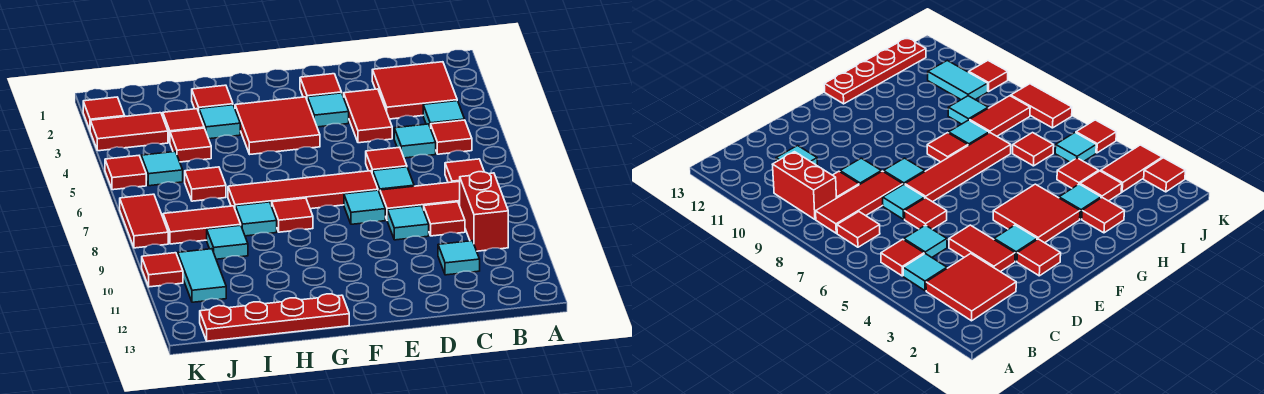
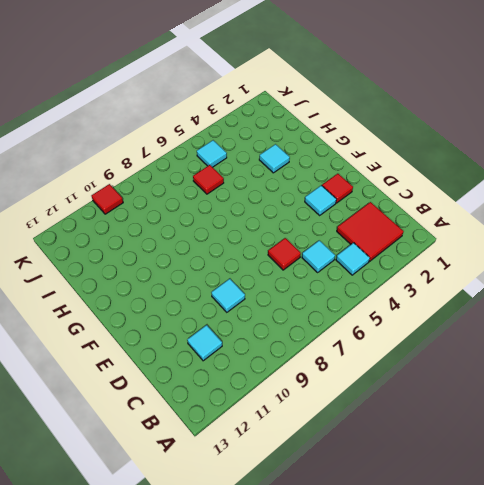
none -> red tile B5 level 1
none -> red tile B7 level 1
none -> red tile B8:D8 level 1
none -> red brick B9:B10 level 1

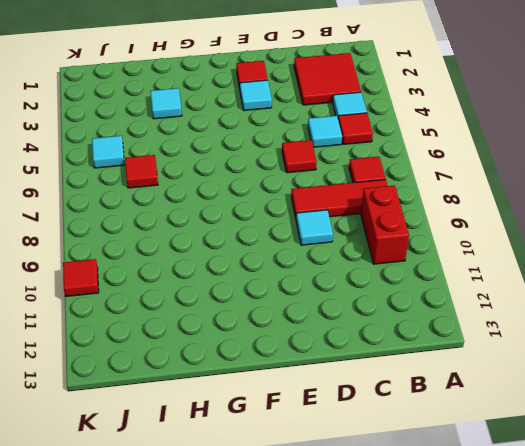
none -> red tile C9 level 1
none -> cyan tile C11 level 1
none -> red tile D3:D4 level 1
none -> cyan tile D7 level 1

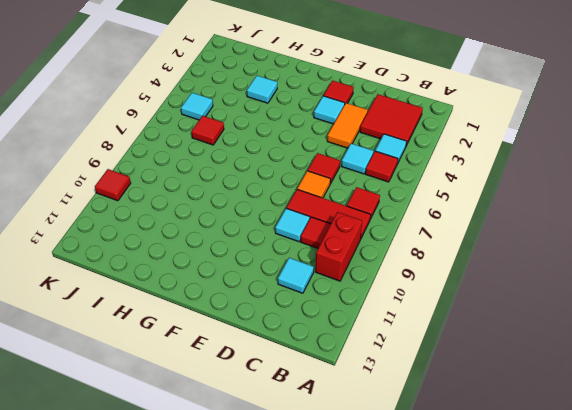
orange tile D3:D4 level 1 -> red tile D3:D4 level 1
orange tile D7 level 1 -> cyan tile D7 level 1
none -> red tile E7:H7 level 1
none -> cyan tile E8 level 1
none -> red tile F3:G4 level 1
none -> red tile G8 level 1

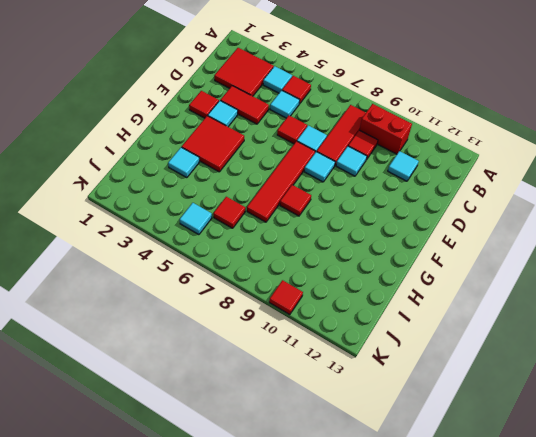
none -> red tile B7 level 1
none -> red plate G13:J13 level 1
none -> red tile H2 level 1
none -> cyan tile H8 level 1

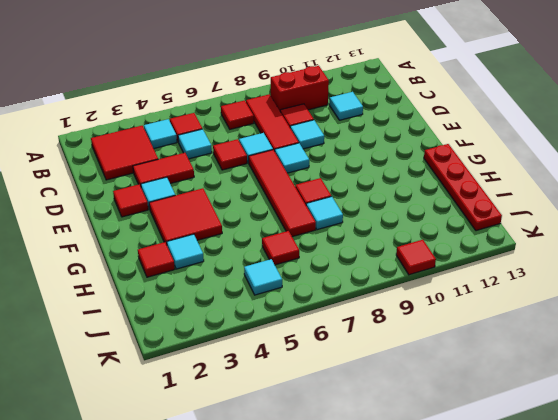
none -> red tile I3 level 1
none -> red tile I4 level 1
none -> red tile I8:J8 level 1
none -> cyan tile I9 level 1

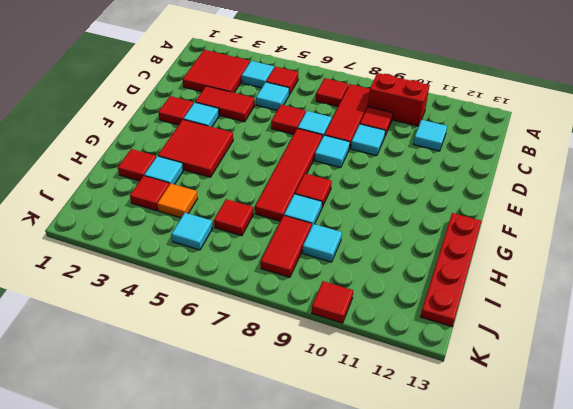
orange tile I4 level 1 -> red tile I4 level 1
none -> red tile J3:K3 level 1
none -> cyan tile J10:J11 level 1
none -> red tile K2 level 1
none -> red tile K5 level 1

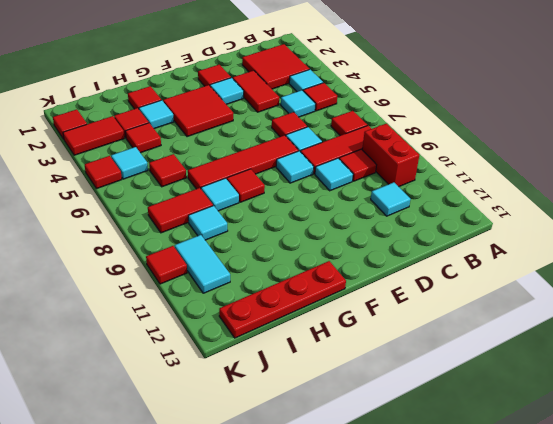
none -> red tile K7:K8 level 1

